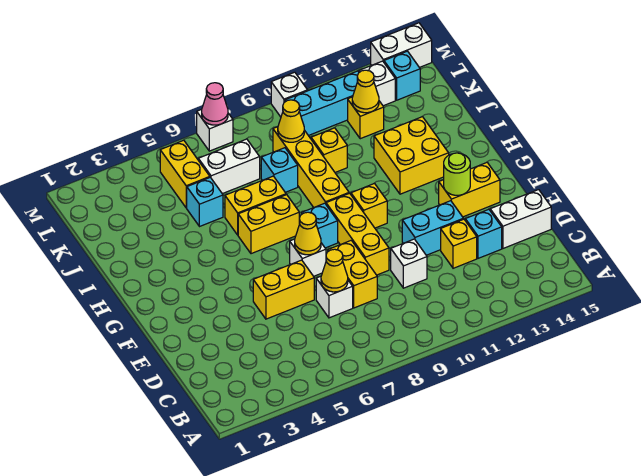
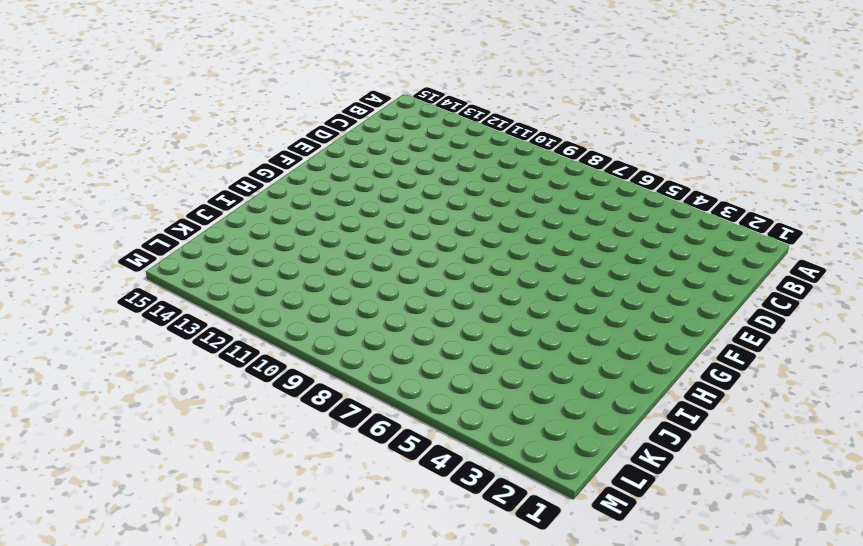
none -> white brick D7 level 1
none -> yellow brick D8:E8 level 1
none -> white brick D10 level 1
none -> yellow brick D12 level 1

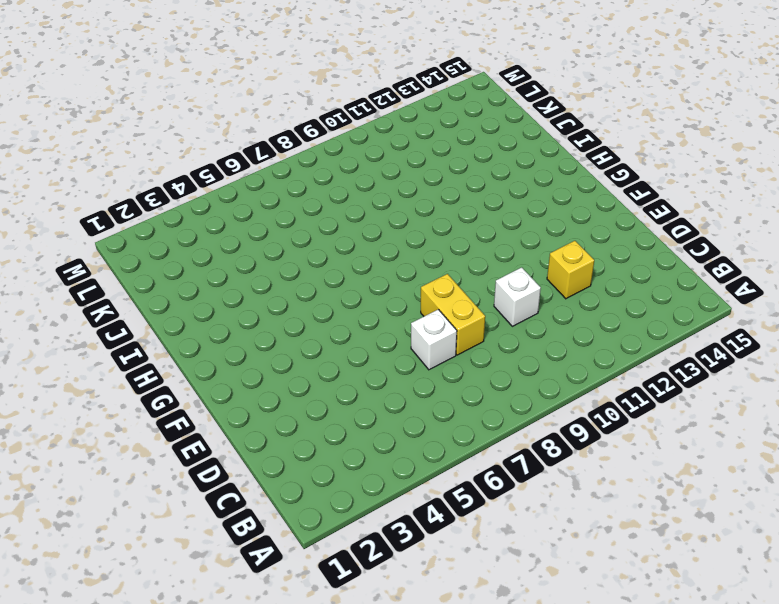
none -> cyan brick D13 level 1
none -> white brick D14:D15 level 1
none -> yellow brick E5:E6 level 1
none -> yellow brick E9:G9 level 1

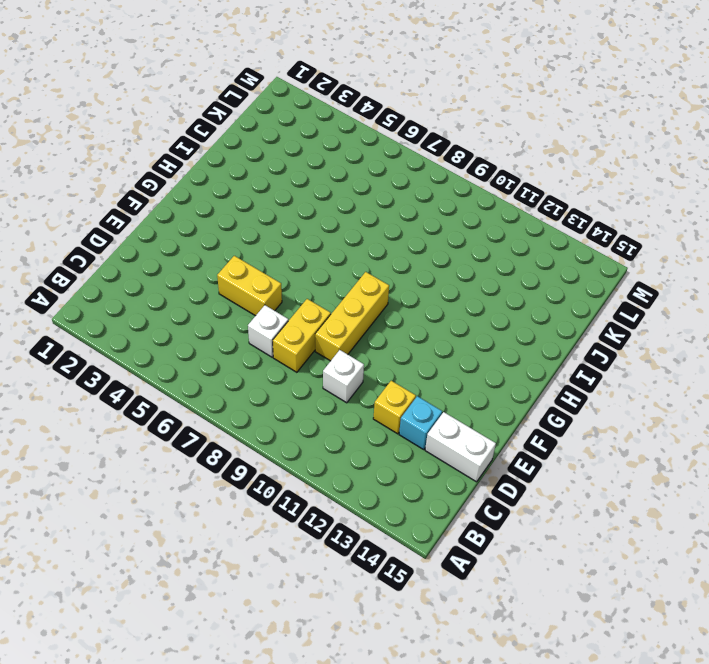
none -> cyan brick E11:E12 level 1
none -> white brick F7 level 1
none -> yellow brick F13:F14 level 1
none -> cyan brick G8 level 1

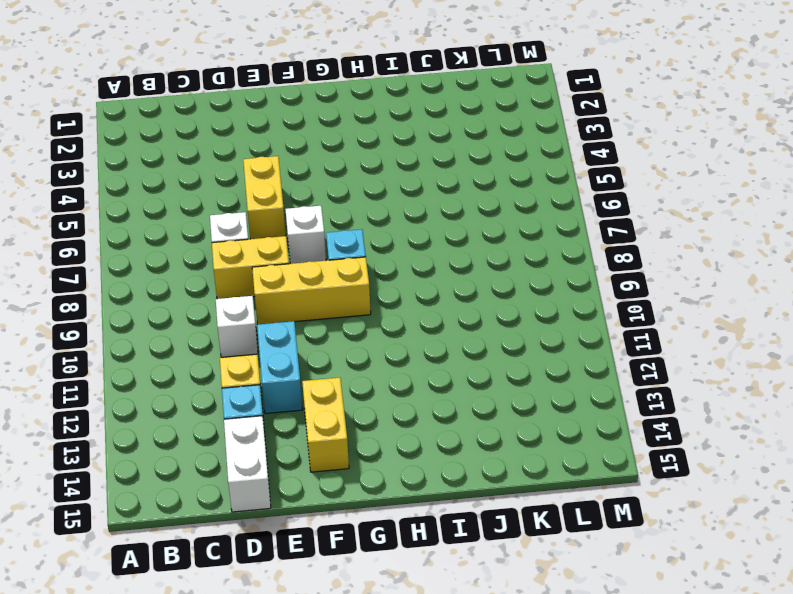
none -> yellow brick G10 level 1
none -> yellow brick H6:H7 level 1
none -> yellow brick H9:K9 level 1
none -> yellow brick H12:I13 level 1

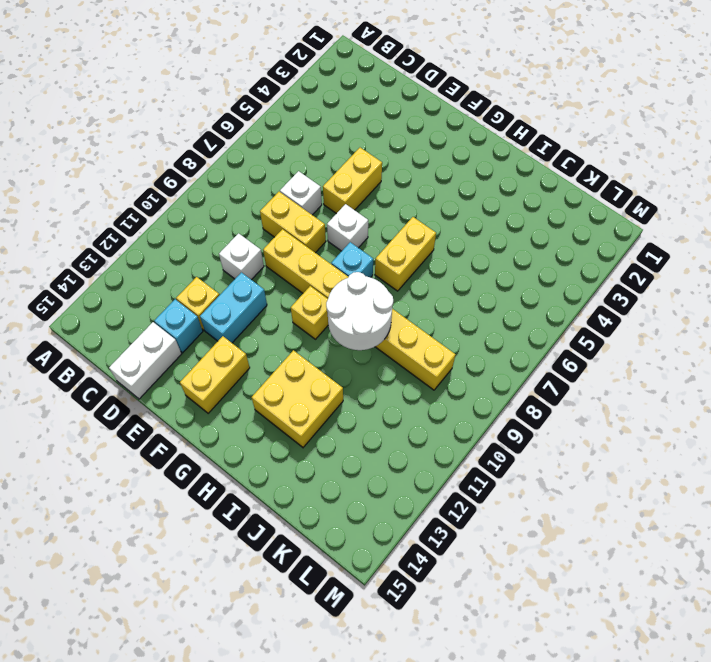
white round brick H9:I10 level 2 -> none
none -> yellow brick I6:I7 level 1
none -> cyan brick J5 level 1
none -> cyan brick J8 level 1
none -> yellow brick J10 level 1

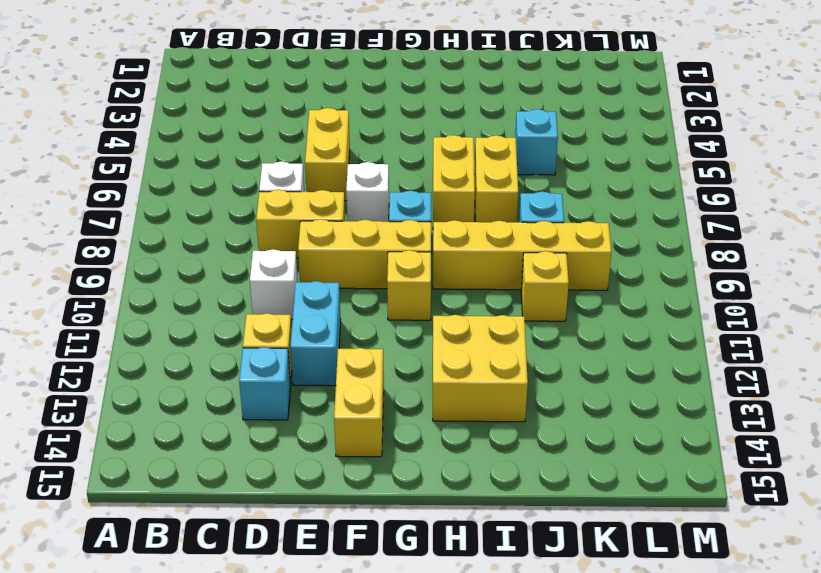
none -> white brick D14:D15 level 1
none -> yellow brick K5:L5 level 1
none -> white brick K6:K7 level 1
none -> yellow brick K12 level 1

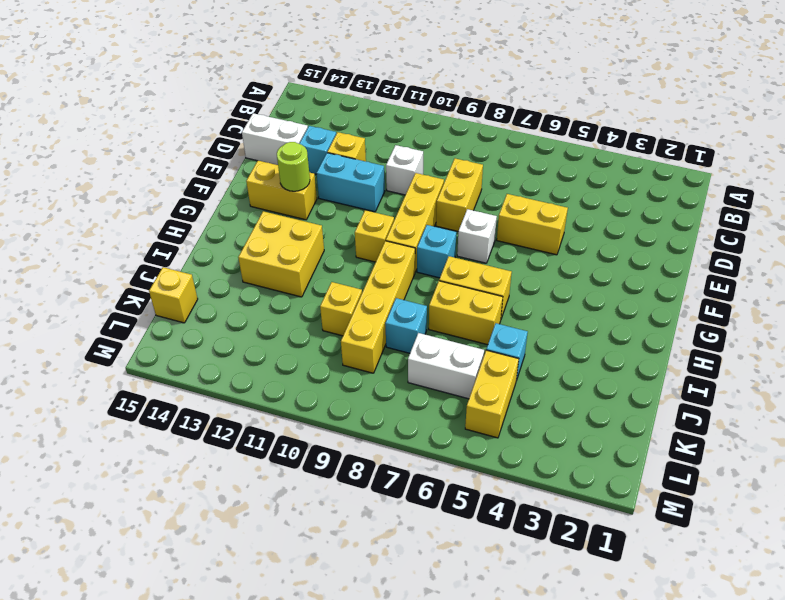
yellow brick K15 level 1 -> yellow brick K12 level 1
none -> white brick D7 level 1
none -> cyan brick L10:L12 level 1
none -> white brick L13 level 1
none -> cyan brick L14 level 1

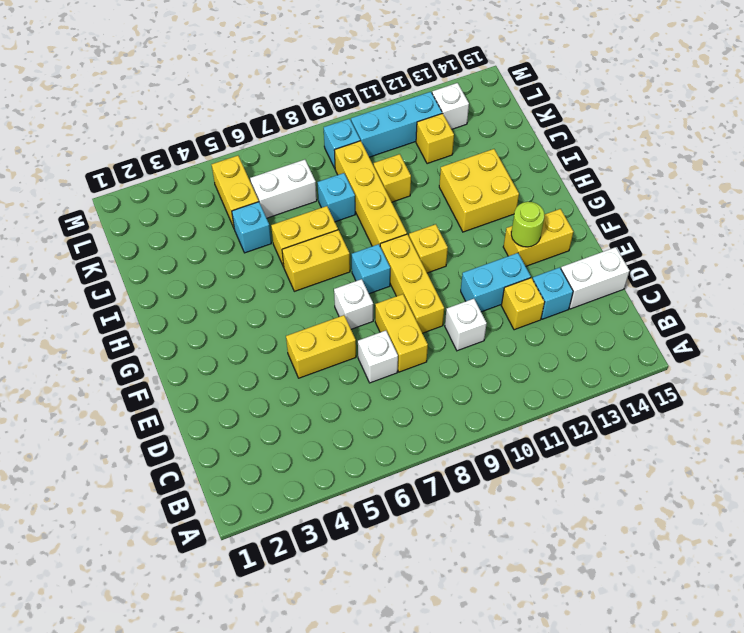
cyan brick L9 level 1 -> cyan brick L14 level 1
none -> white brick M7 level 1
none -> white brick M10 level 1
none -> white brick M14:M15 level 1
none -> yellow cone D7 level 2

